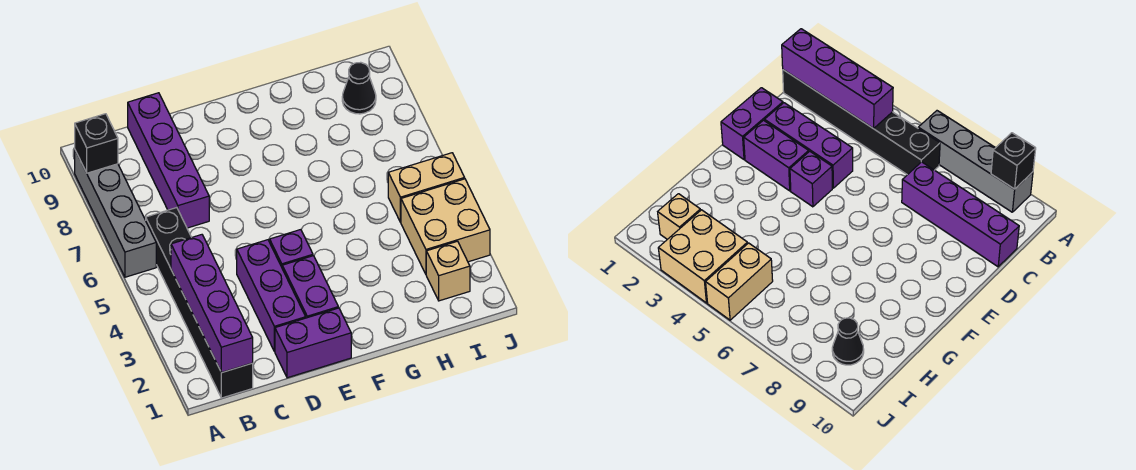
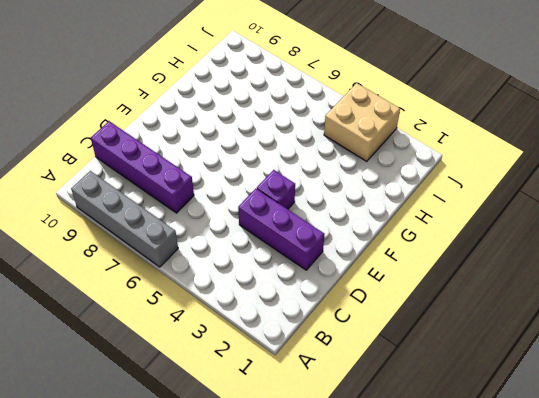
none -> black brick B1:B6 level 1
none -> purple brick D1:E1 level 1
none -> purple brick E2:E3 level 1

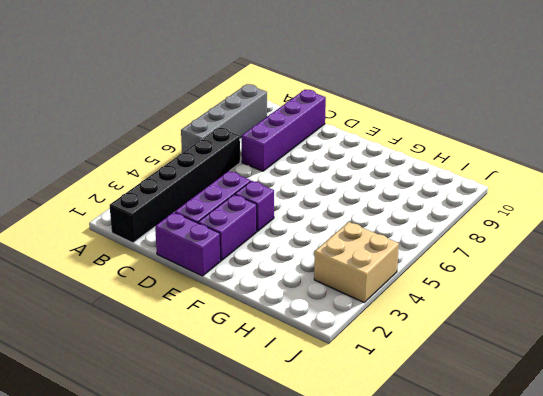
none -> tan brick I2 level 1
none -> tan brick I5:J5 level 1
none -> black cone I9 level 1

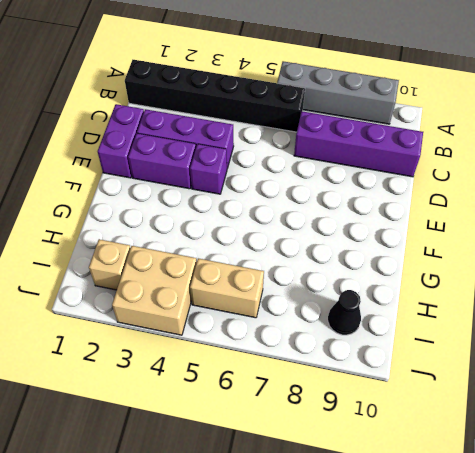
tan brick I5:I6 level 1 -> tan brick I5:J5 level 1
none -> black brick A9 level 2
none -> purple brick B1:B4 level 2

